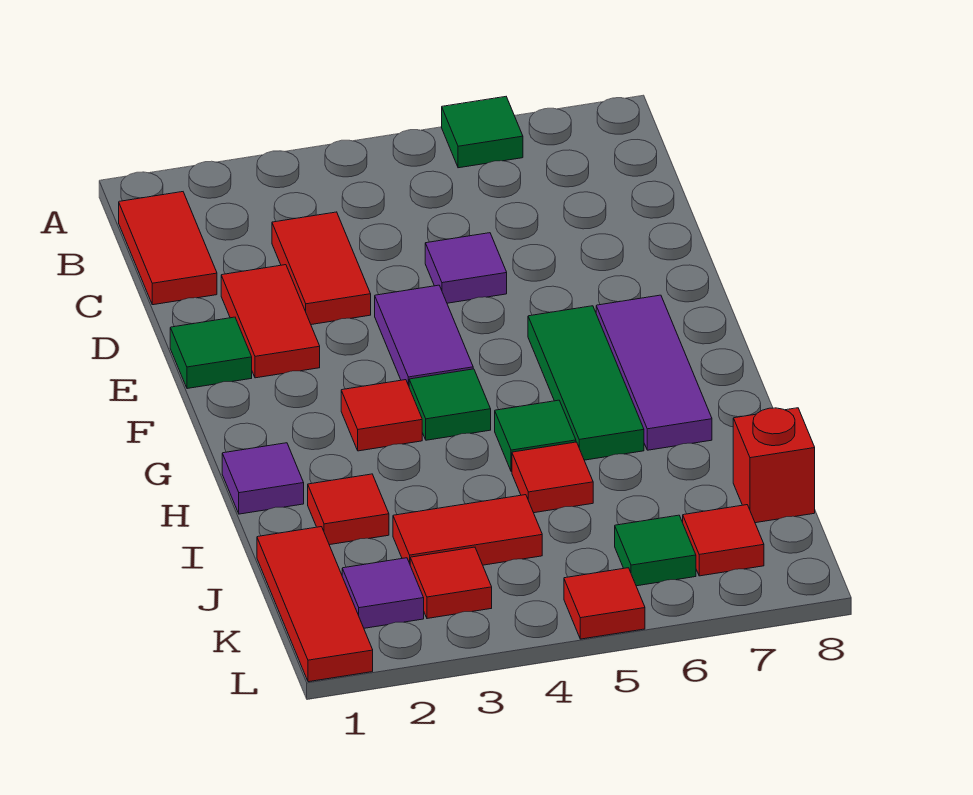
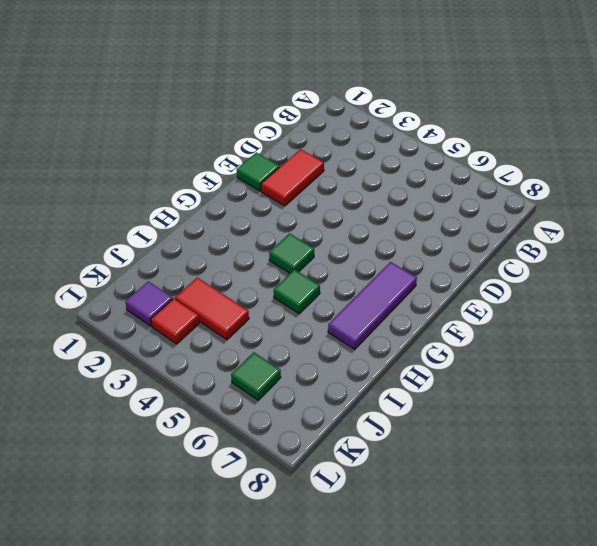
none -> green tile A6 level 1
none -> red tile B1:C1 level 1
none -> red tile C3:D3 level 1

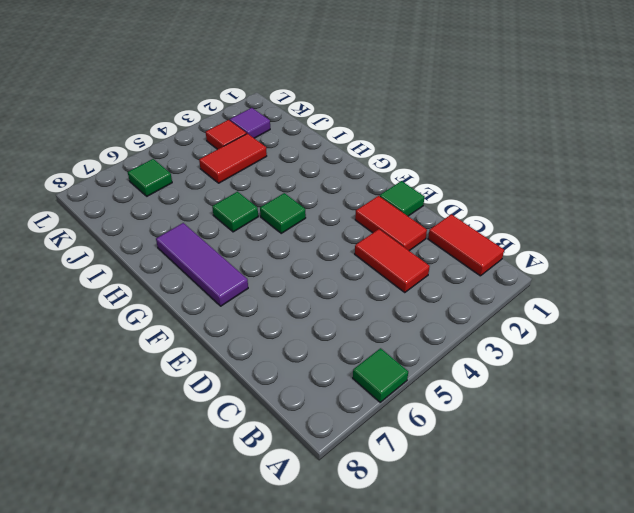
none -> purple tile D5 level 1
none -> purple tile E4:F4 level 1
none -> green tile F6:H6 level 1

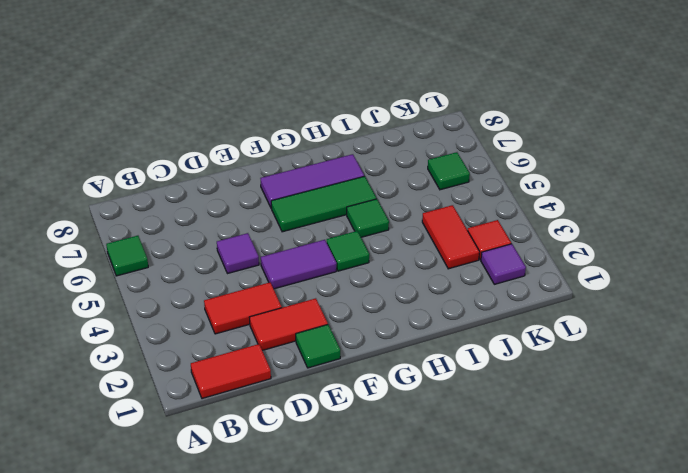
none -> red tile G3 level 1
none -> purple tile H1 level 1
none -> red tile I2 level 1

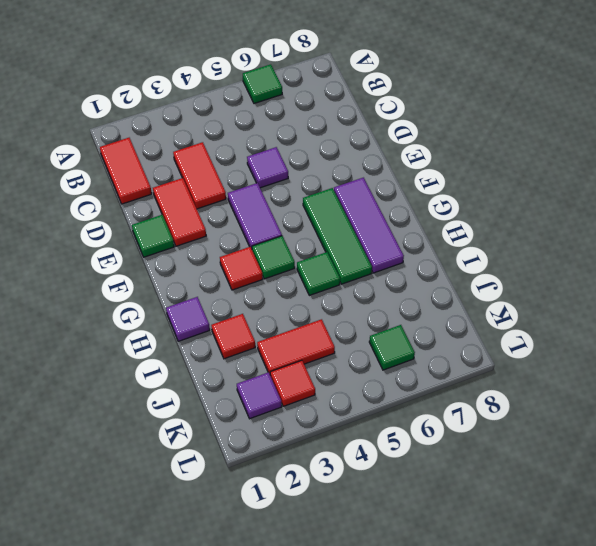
none -> red tile I5 level 1
none -> red tile J1:L1 level 1
none -> red brick J8 level 1

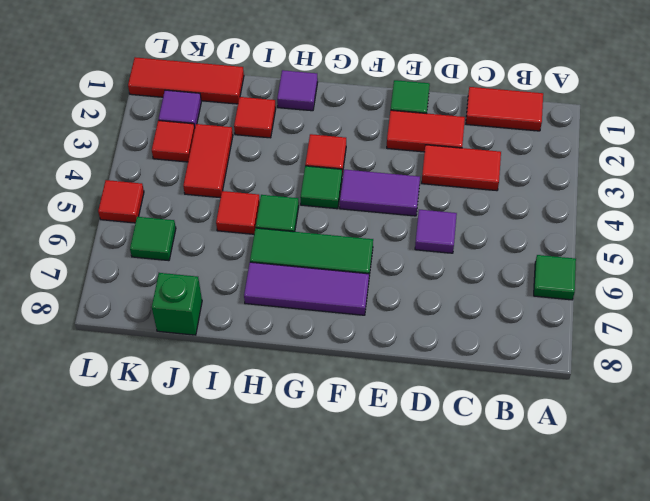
green brick J8 level 1 -> red brick J8 level 1
none -> red tile K7 level 1

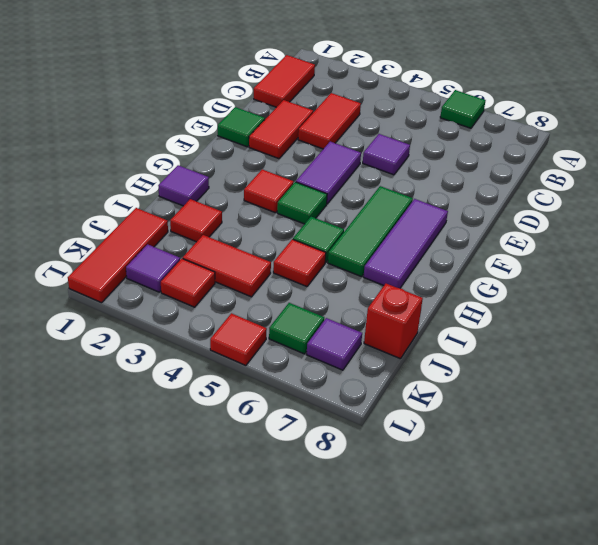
purple tile K7 level 1 -> red tile K7 level 1

